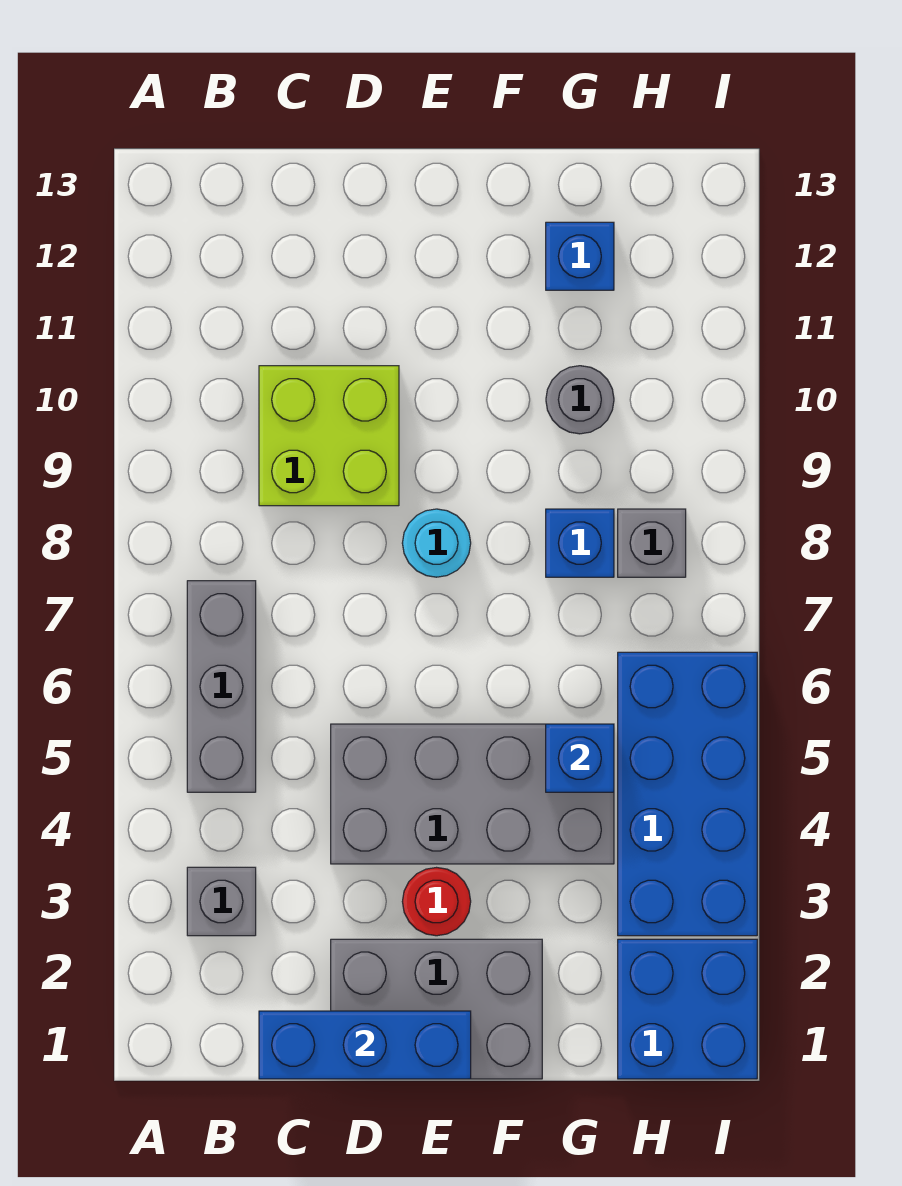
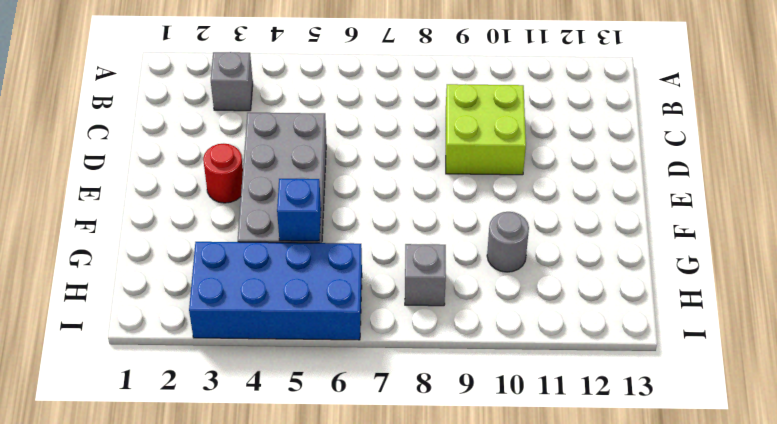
none -> grey brick B5:B7 level 1
none -> grey brick D1:F2 level 1
none -> cyan round brick E8 level 1

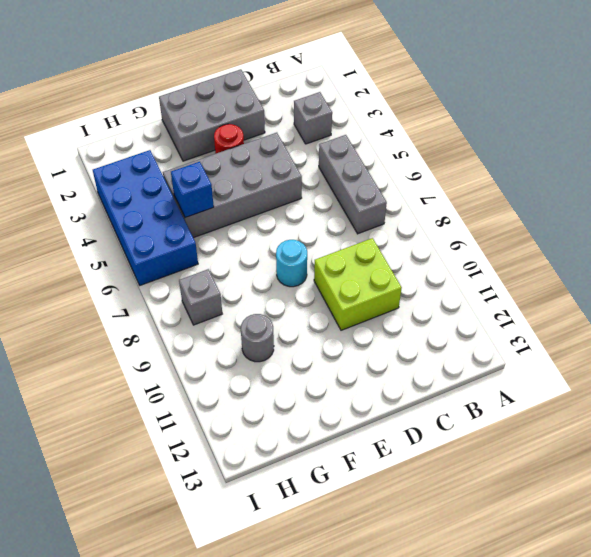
none -> blue brick G8 level 1
none -> blue brick G12 level 1
none -> blue brick H1:I2 level 1

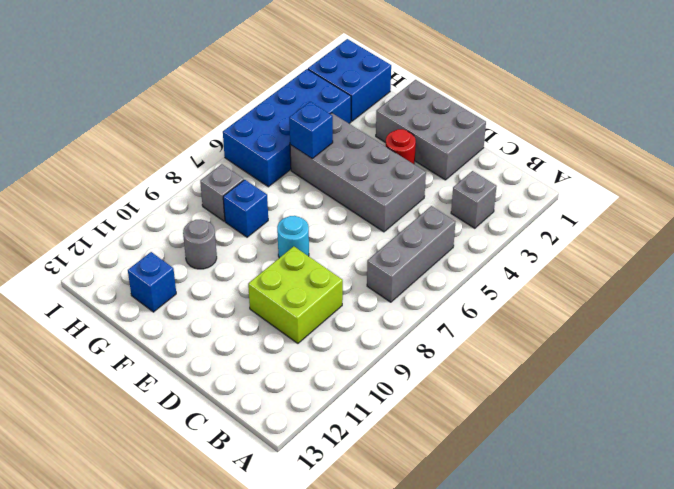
none -> blue brick C1:E1 level 2

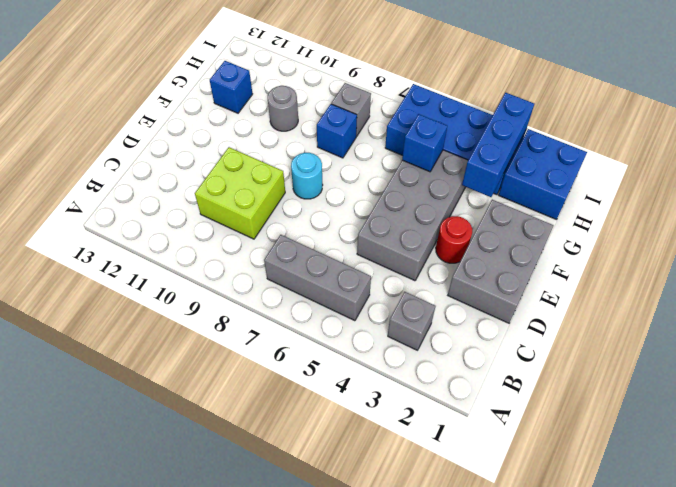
blue brick G3:I3 level 2 -> blue brick C1:E1 level 2

